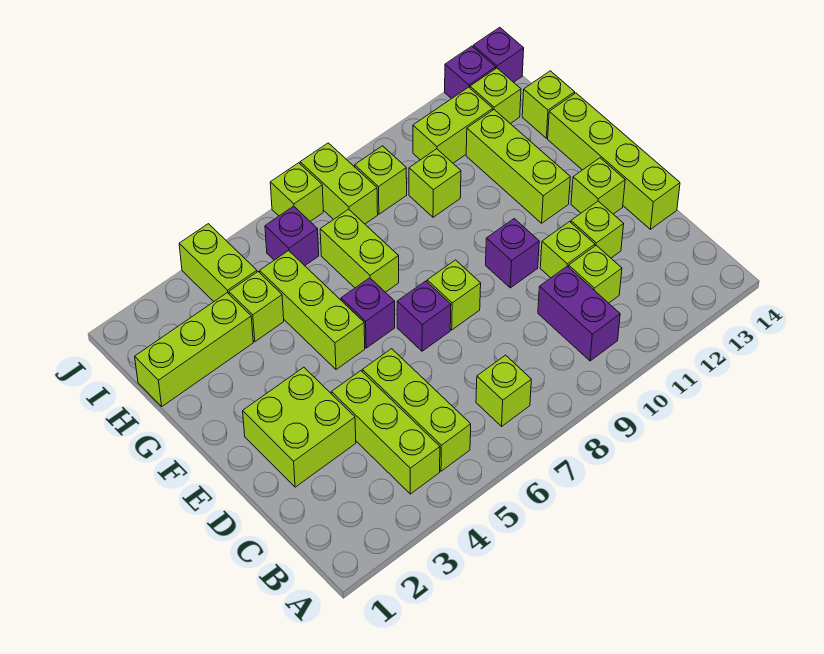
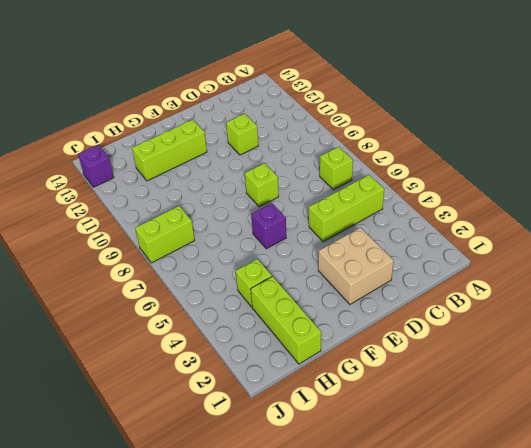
tan brick D2:E3 level 1 -> lime brick D2:E3 level 1
none -> lime brick B4:D4 level 1
none -> purple brick B10:C10 level 1
none -> lime brick C11 level 1
none -> lime brick D12 level 1

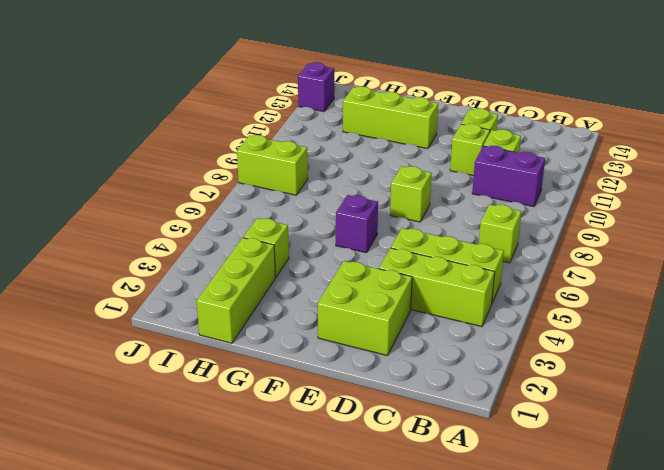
none -> lime brick D14:G14 level 1
none -> purple brick E7 level 1
none -> purple brick E10 level 1
none -> lime brick E13 level 1

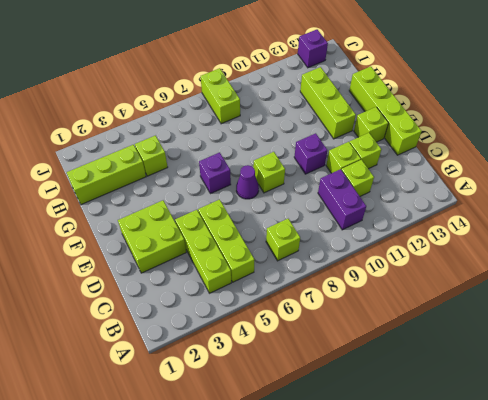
purple cone E7 level 1 -> purple brick E7 level 1
none -> lime brick F5:H5 level 1
none -> lime brick G7:H7 level 1
none -> lime brick H10 level 1
none -> lime brick H14 level 1

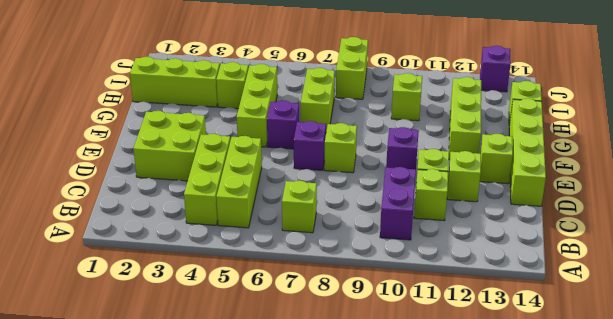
none -> lime brick I4:J4 level 1
none -> purple brick I6 level 1
none -> lime brick I9 level 1
none -> lime brick I11:I12 level 1

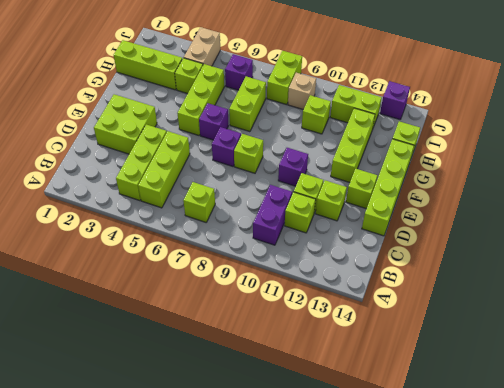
tan brick I4:J4 level 1 -> lime brick I4:J4 level 1
tan brick I9 level 1 -> lime brick I9 level 1
none -> lime brick I13 level 1
none -> lime brick J7 level 1
none -> purple brick J14 level 1

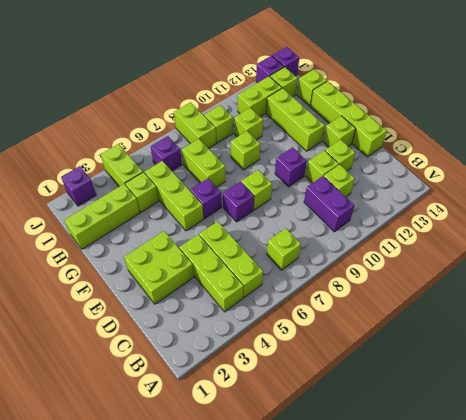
lime brick G9 level 1 -> lime brick J7 level 1
purple brick J2 level 1 -> none

